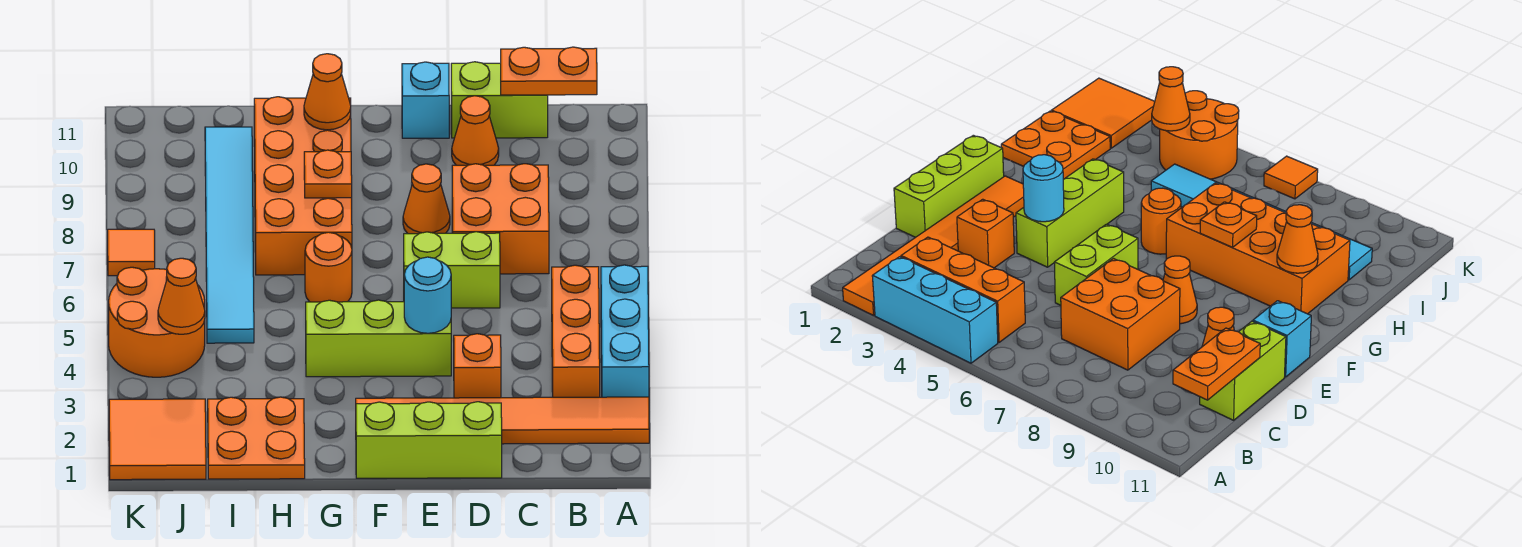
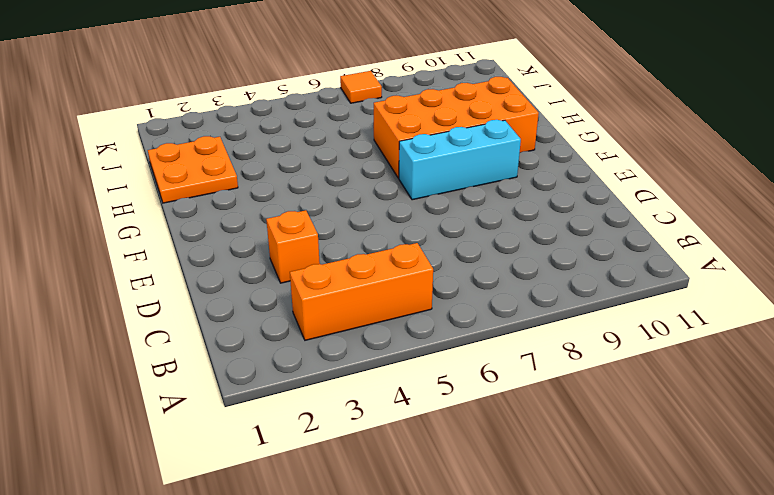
cyan brick F7:F9 level 1 -> cyan brick A3:A5 level 1
none -> orange tile A2:F2 level 1
none -> orange brick C7:D8 level 1
none -> lime brick C11:D11 level 1

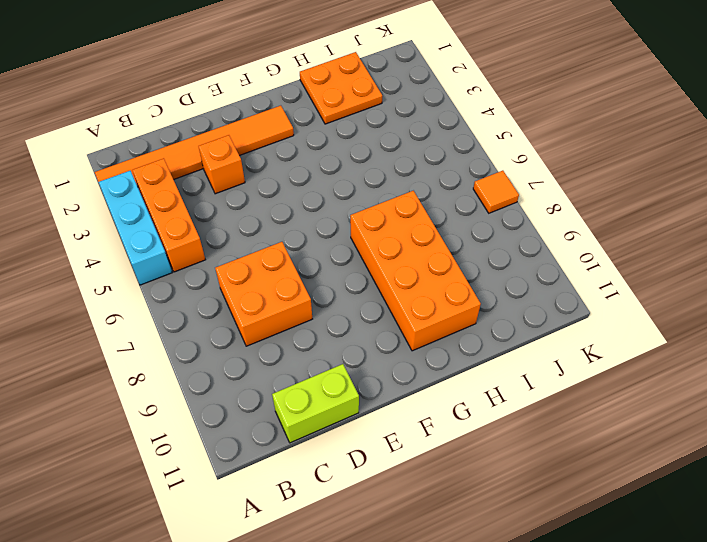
none -> lime brick D1:F1 level 1
none -> lime brick D6:E6 level 1
none -> orange cone D10 level 1

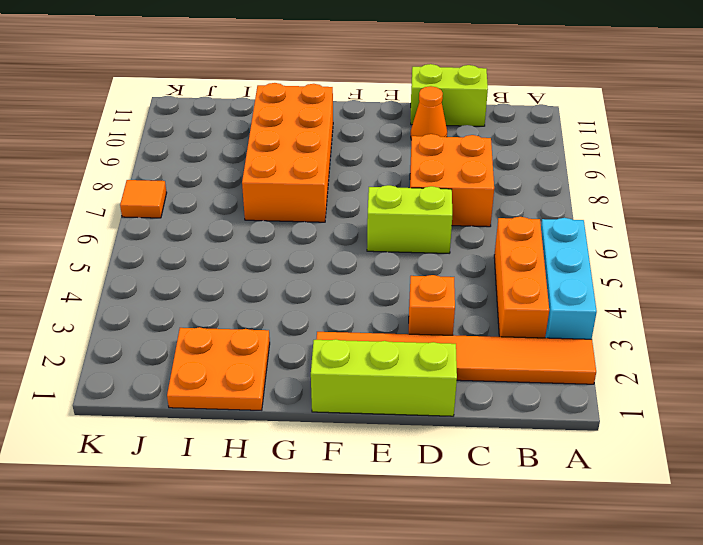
none -> lime brick E4:G4 level 1
none -> orange cone E8 level 1
none -> cyan brick E11 level 1

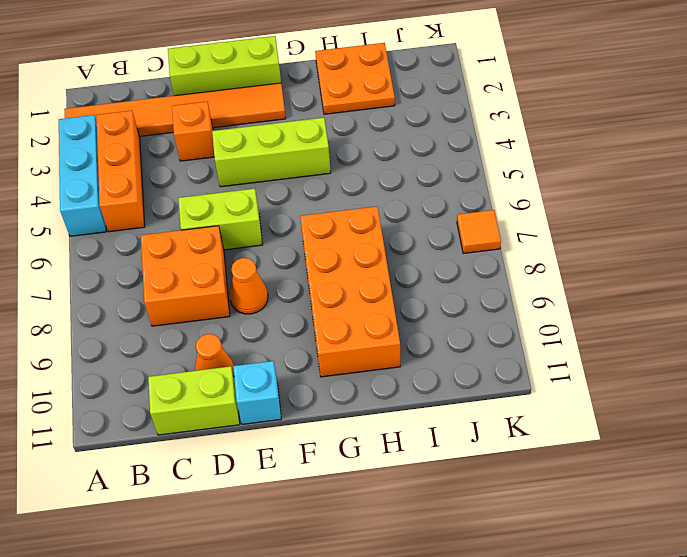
none -> orange round brick G6 level 1
none -> cyan tile I5:I10 level 1
none -> orange tile J1:K2 level 1

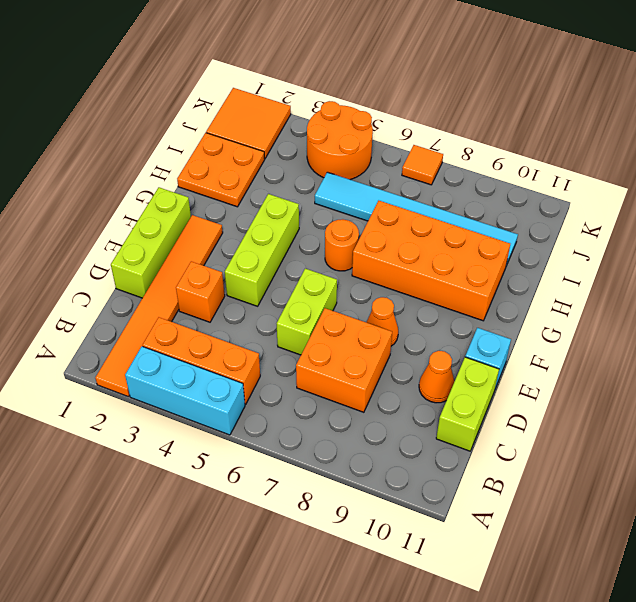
none -> orange plate B11:C11 level 2
none -> cyan round brick E4 level 2
none -> orange plate G8 level 2

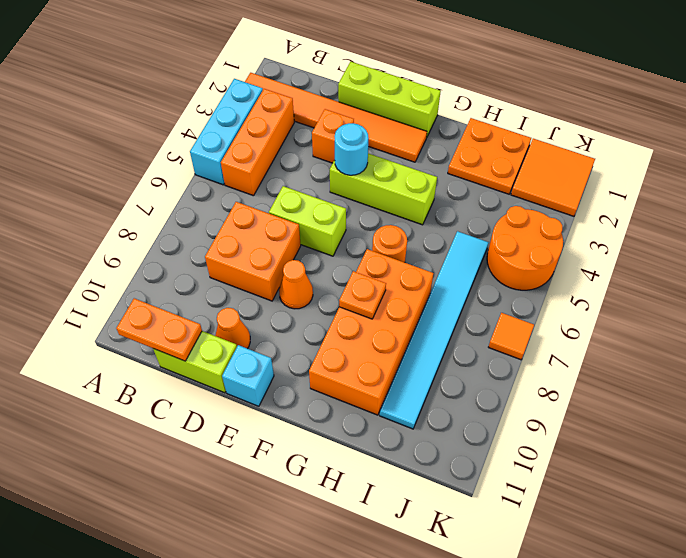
none -> orange cone G10 level 2
none -> orange cone J4 level 2

